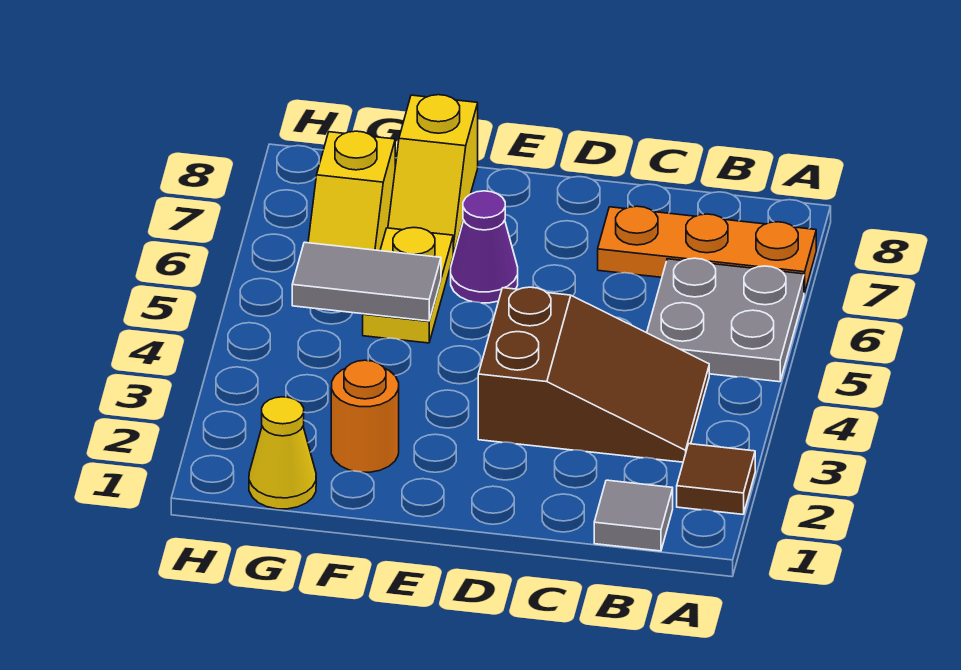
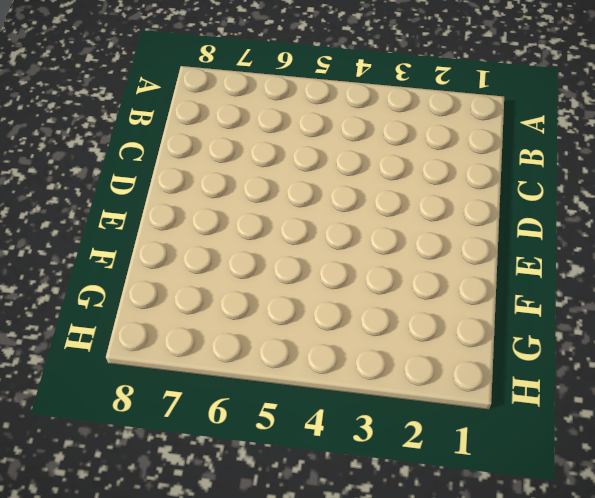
none -> brown tile A2 level 1
none -> grey plate A5:B6 level 1
none -> orange plate A7:C7 level 1

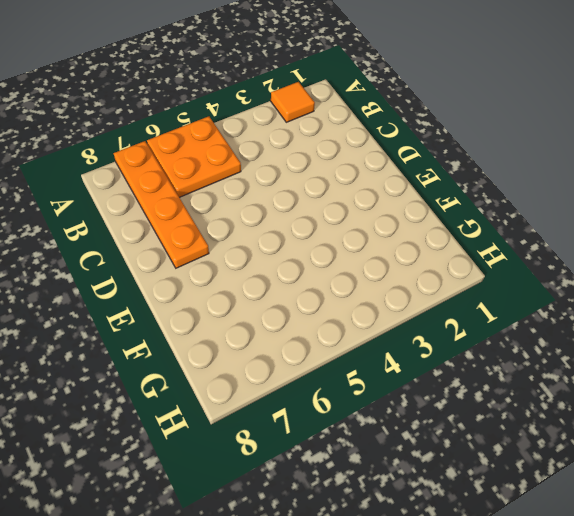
orange tile A2 level 1 -> brown tile A2 level 1
orange plate A5:B6 level 1 -> grey plate A5:B6 level 1
orange plate A7:D7 level 1 -> orange plate A7:C7 level 1
none -> grey tile B1 level 1
none -> brown slope B3:D4 level 1 top D
none -> purple cone E6 level 1

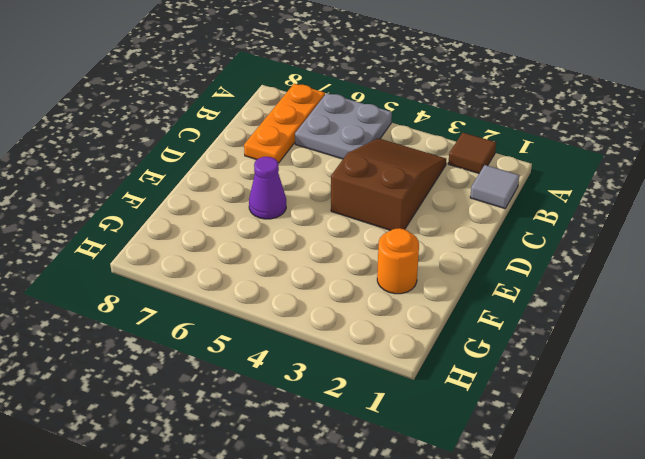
none -> yellow plate F5:F6 level 1
none -> yellow slope F7:F8 level 1 top 8
none -> yellow cone G1 level 1

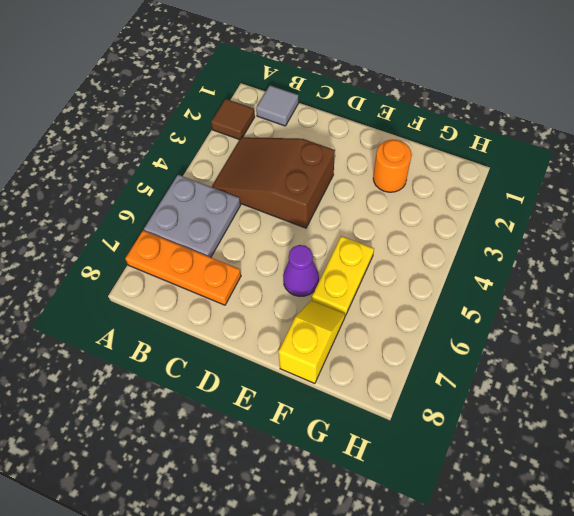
none -> yellow cone G1 level 1
none -> yellow slope G6:G7 level 1 top 7
none -> grey tile F5:G5 level 2

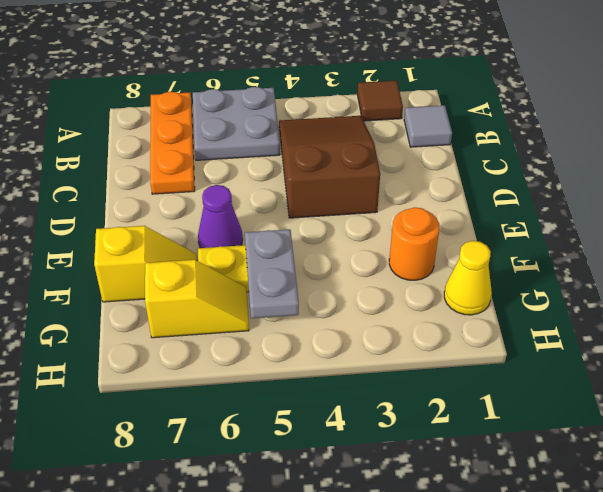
grey plate F5:G5 level 2 -> grey tile F5:G5 level 2

